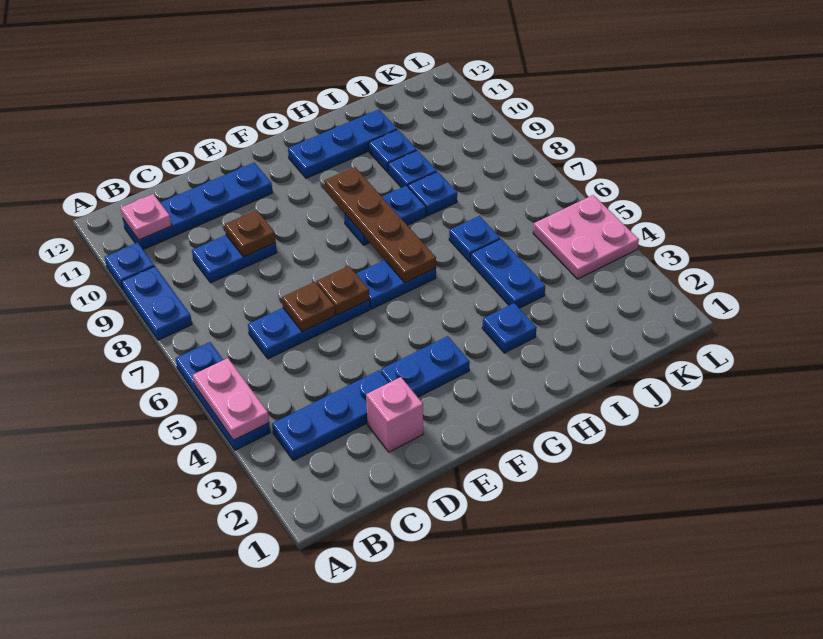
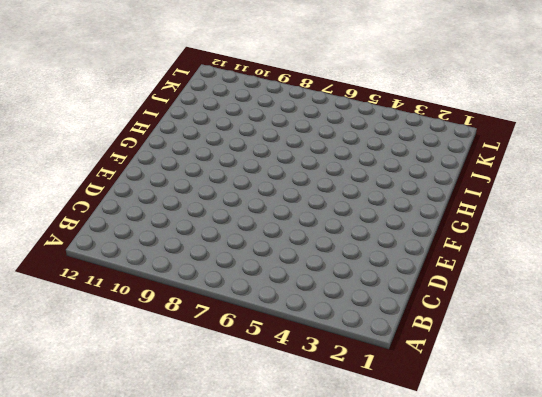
none -> blue plate A4:A6 level 1
none -> blue plate A8:A9 level 1
none -> blue plate A10 level 1

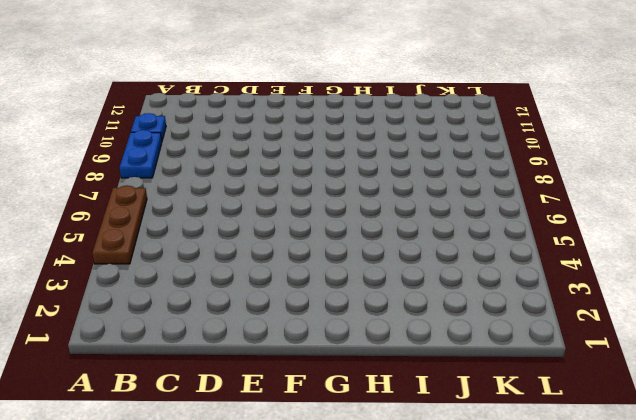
brown plate A4:A6 level 1 -> blue plate A4:A6 level 1
none -> blue plate B3:D3 level 1
none -> blue plate B11:E11 level 1
none -> blue plate C6:E6 level 1

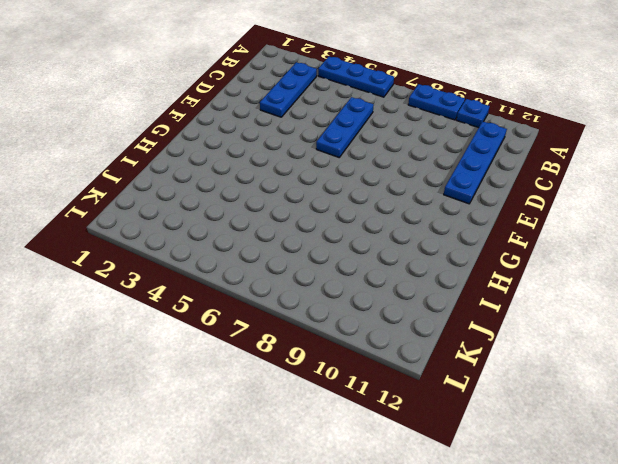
none -> blue plate C9:D9 level 1
none -> pink brick D2 level 1
none -> blue plate E3:F3 level 1

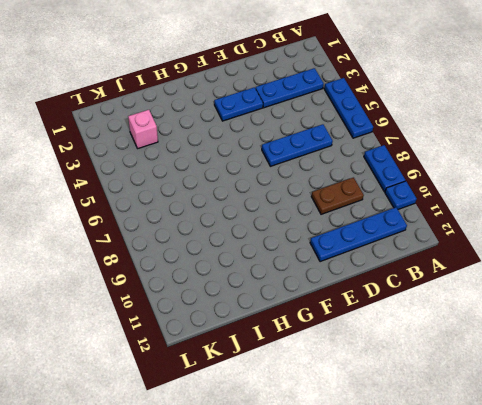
brown plate C9:D9 level 1 -> blue plate C9:D9 level 1
pink brick J3 level 1 -> pink brick D2 level 1
none -> blue plate F6:G6 level 1
none -> blue plate G8:H8 level 1
none -> blue plate G11:I11 level 1

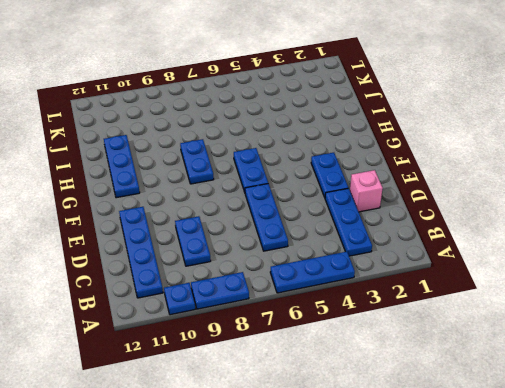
none -> blue plate H3 level 1
none -> blue plate I4:I5 level 1
none -> blue plate I6 level 1

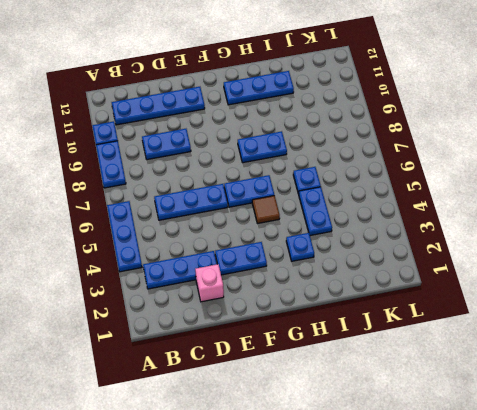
brown tile G5 level 1 -> none
none -> blue plate I8 level 1
none -> blue plate I9 level 1
none -> blue plate I10 level 1

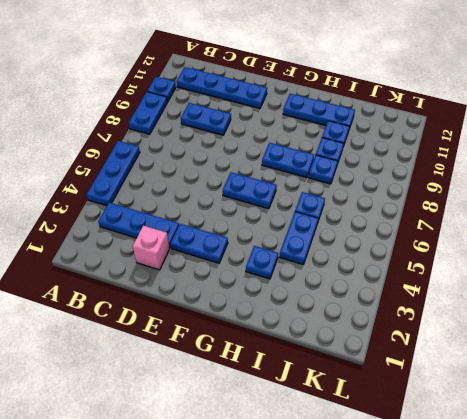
none -> blue plate C6:E6 level 1
none -> pink plate K4:L5 level 1
none -> pink plate A4:A5 level 2

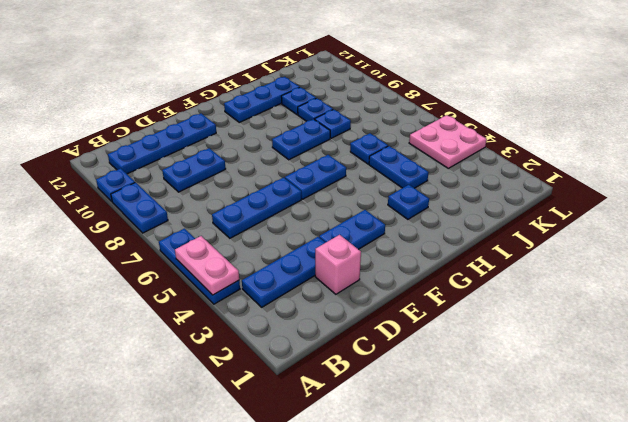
none -> pink plate B11 level 2
none -> brown plate D6 level 2
none -> brown plate D9 level 2

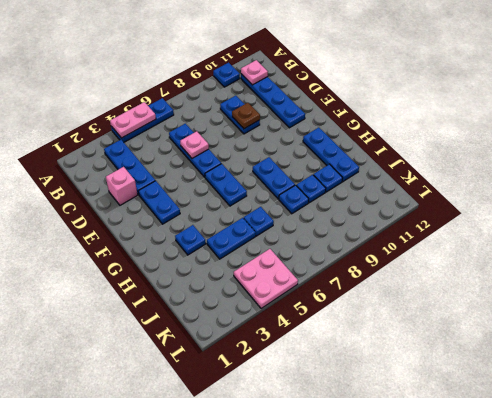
pink plate D6 level 2 -> brown plate D6 level 2
none -> blue plate A8:A9 level 1
none -> brown plate E6 level 2
none -> brown plate G6:G9 level 2

